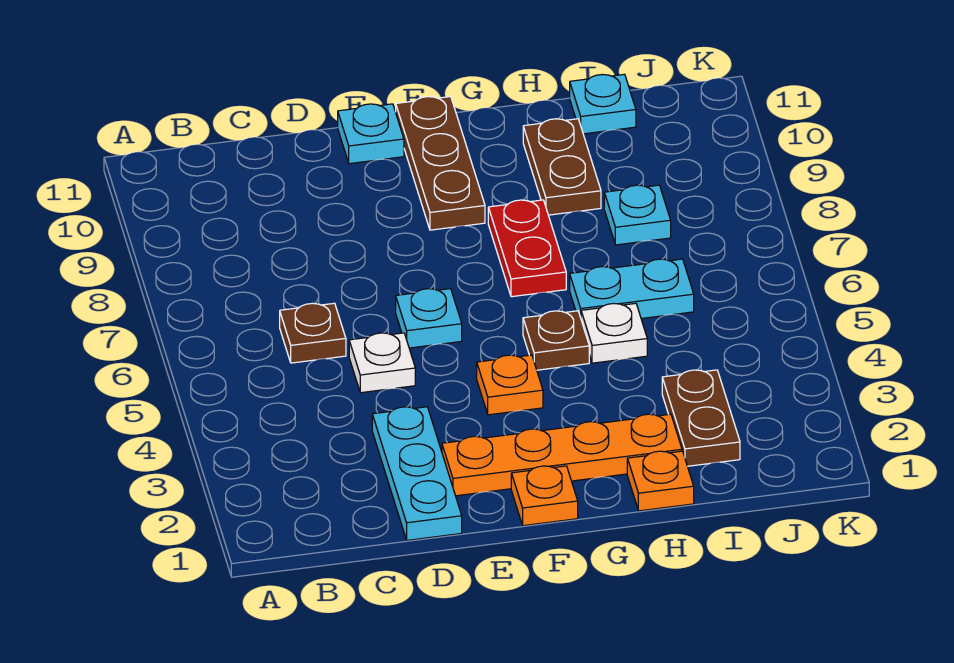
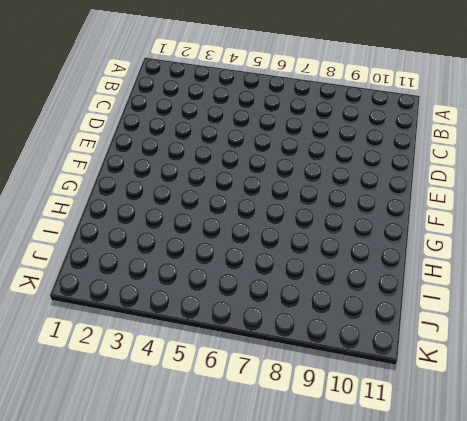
none -> brown plate C6 level 1
none -> cyan plate D1:D3 level 1
none -> white plate D5 level 1

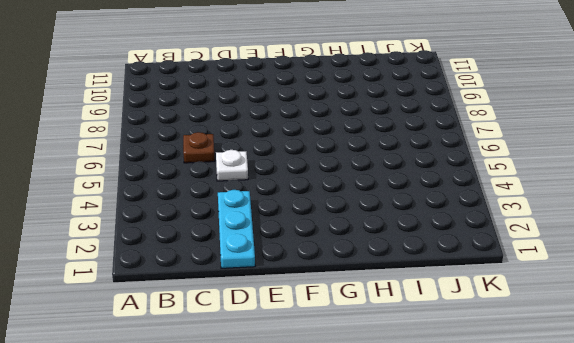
none -> orange plate E2:H2 level 1
none -> cyan plate E6 level 1
none -> cyan plate E11 level 1

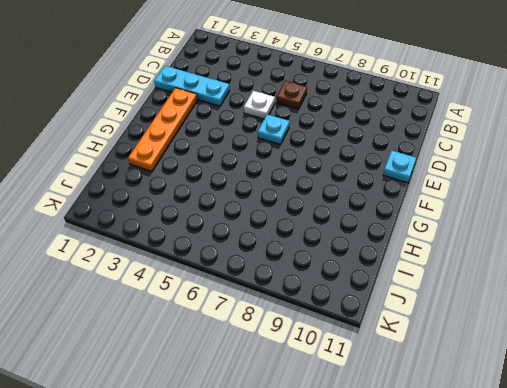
none -> orange plate F1 level 1
none -> orange plate F4 level 1
none -> brown plate F9:F11 level 1

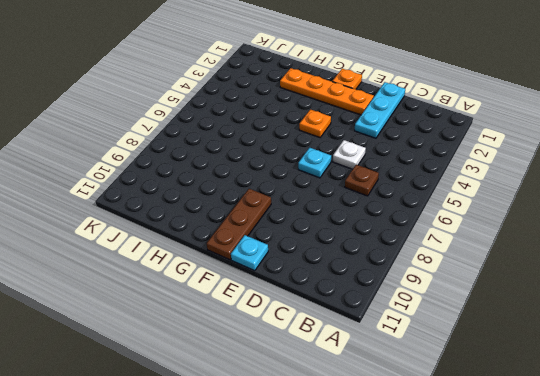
none -> brown plate G5 level 1
none -> red plate G7:G8 level 1
none -> orange plate H1 level 1

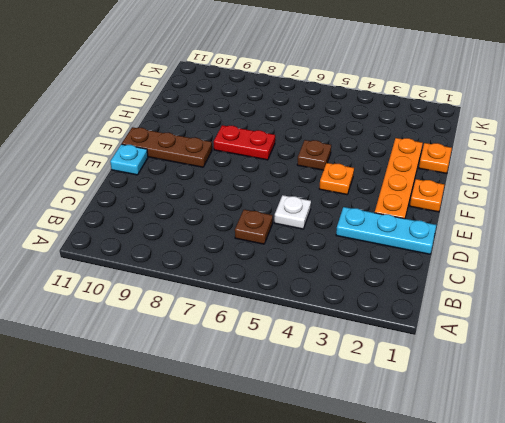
none -> cyan plate E6 level 1
none -> white plate H5 level 1
none -> cyan plate H6:I6 level 1

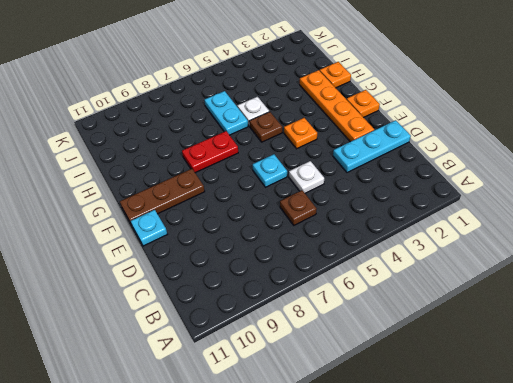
none -> brown plate H9:H10 level 1
none -> brown plate I2:I3 level 1
none -> cyan plate I8 level 1

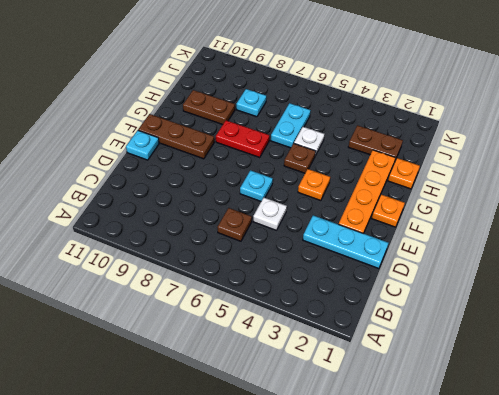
none -> cyan plate I11 level 1

